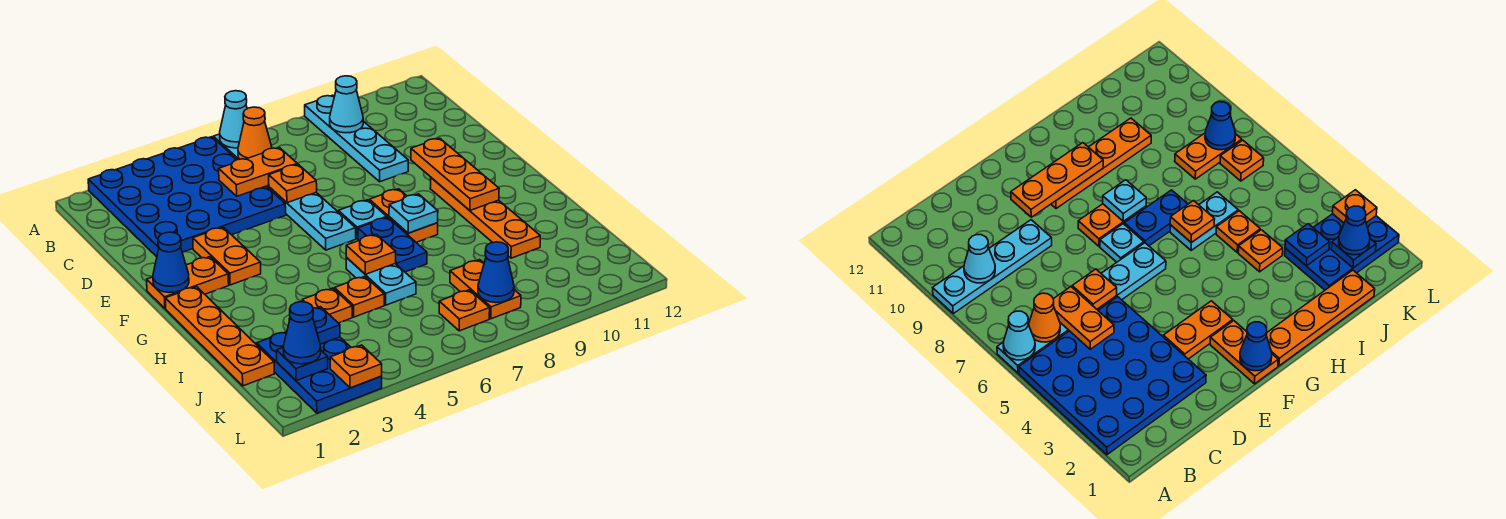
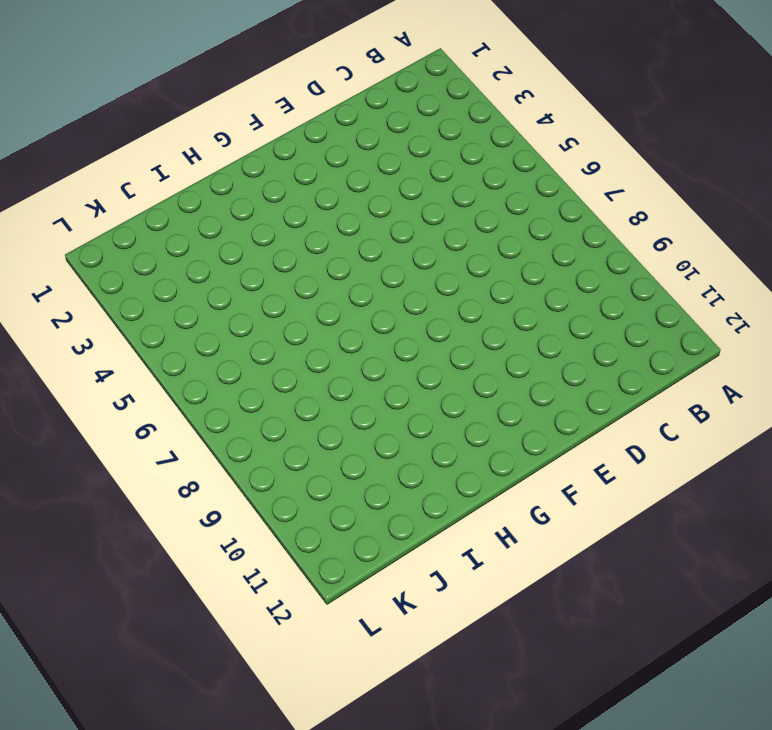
none -> blue plate A2:D5 level 1
none -> cyan plate A6:F6 level 1
none -> cyan plate A9:D9 level 1
none -> orange plate E3:F3 level 1

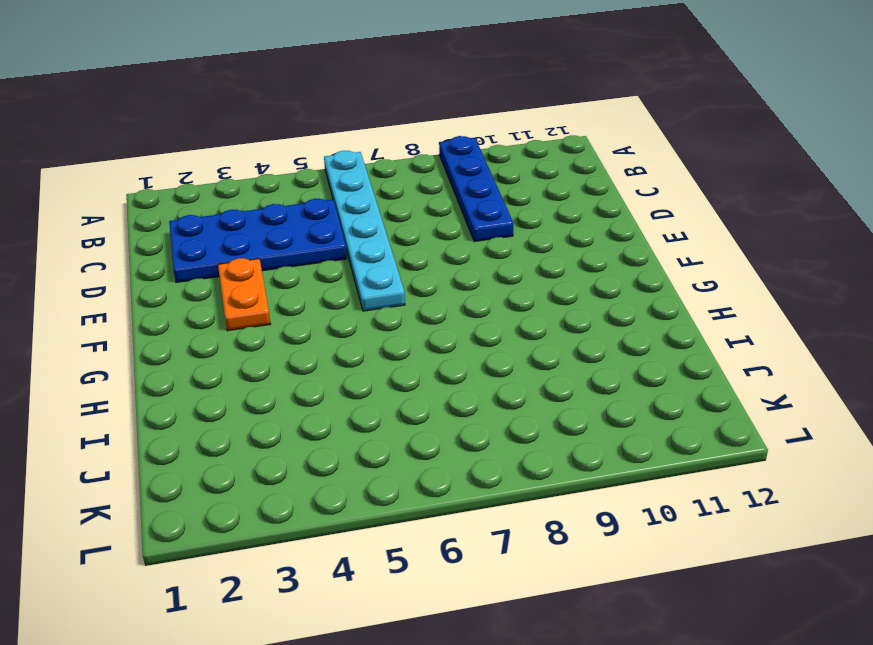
blue plate A9:D9 level 1 -> cyan plate A9:D9 level 1
blue plate C2:D5 level 1 -> blue plate A2:D5 level 1
none -> orange plate F1:F2 level 1
none -> cyan plate F7 level 1
none -> orange plate F8:G8 level 1
none -> orange plate F10:I10 level 1

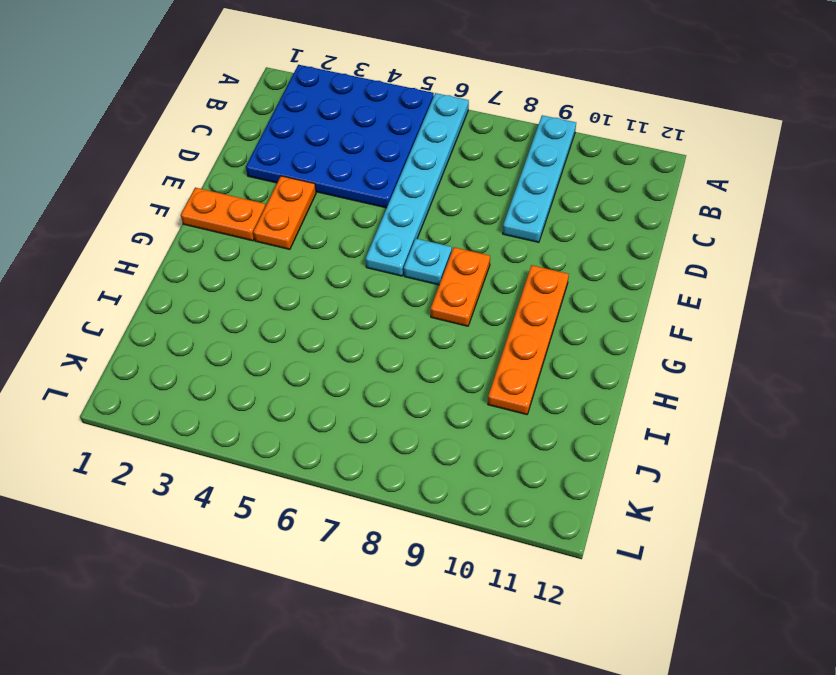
none -> orange plate G1:J1 level 1
none -> blue plate G7:H7 level 1
none -> cyan plate H6:I6 level 1
none -> orange plate I4 level 1

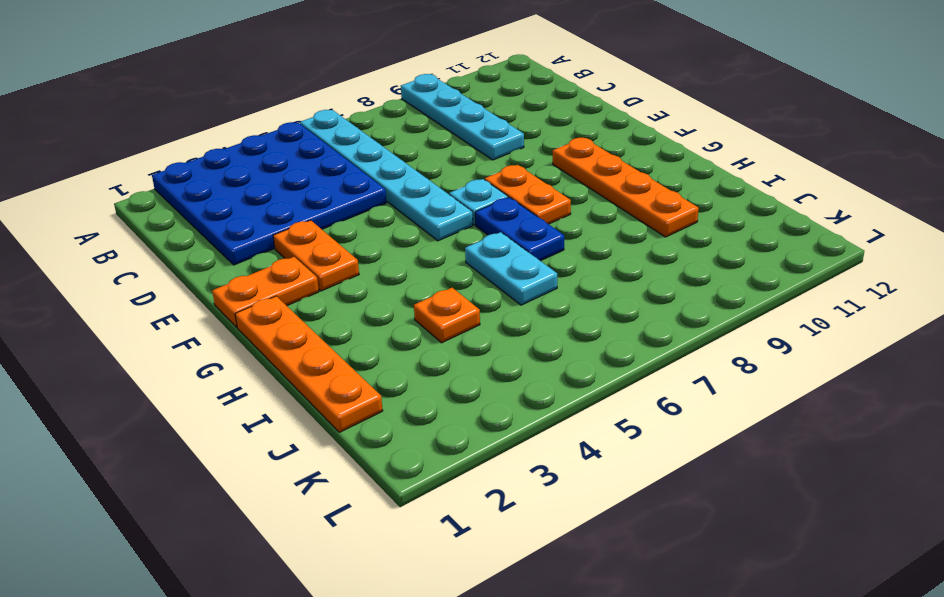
none -> orange plate I5 level 1
none -> blue plate J2:L3 level 1
none -> orange plate J8:K8 level 1
none -> orange plate K7 level 1

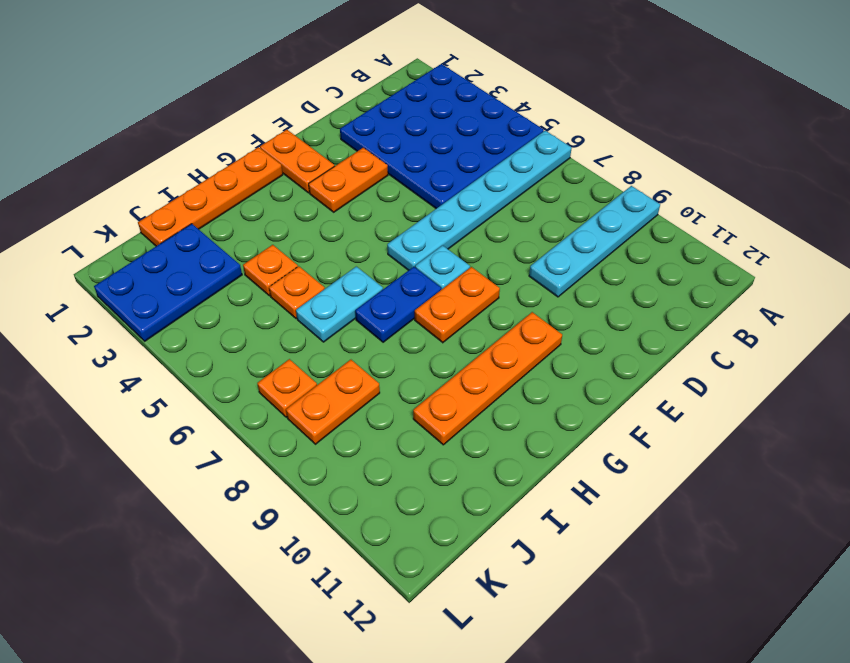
none -> cyan cone A6 level 2
none -> orange cone B6 level 2
none -> cyan cone B9 level 2
none -> orange plate C5:C6 level 2

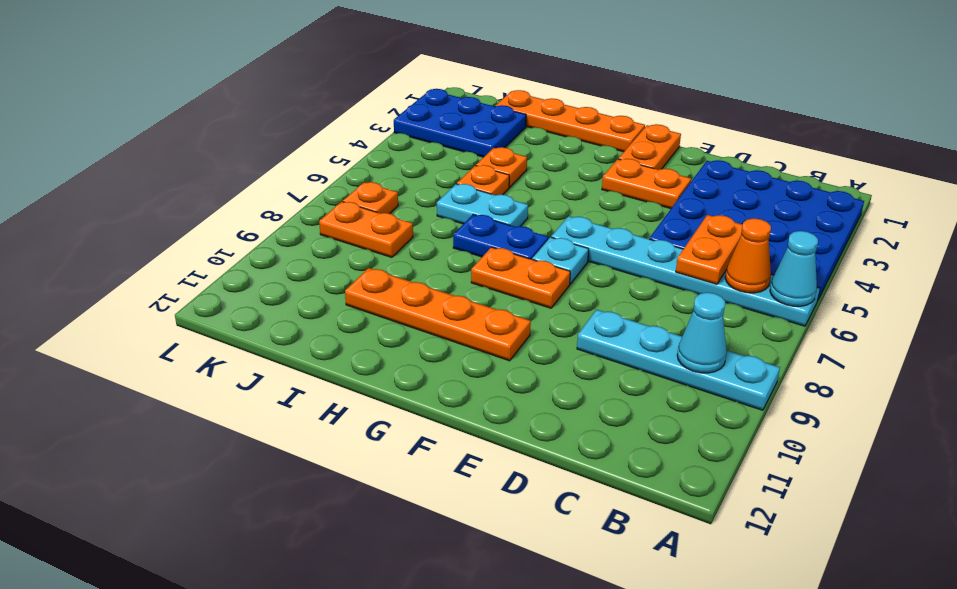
none -> orange plate D6 level 2
none -> orange plate E10:G10 level 2
none -> blue cone F1 level 2
none -> cyan plate G8 level 2

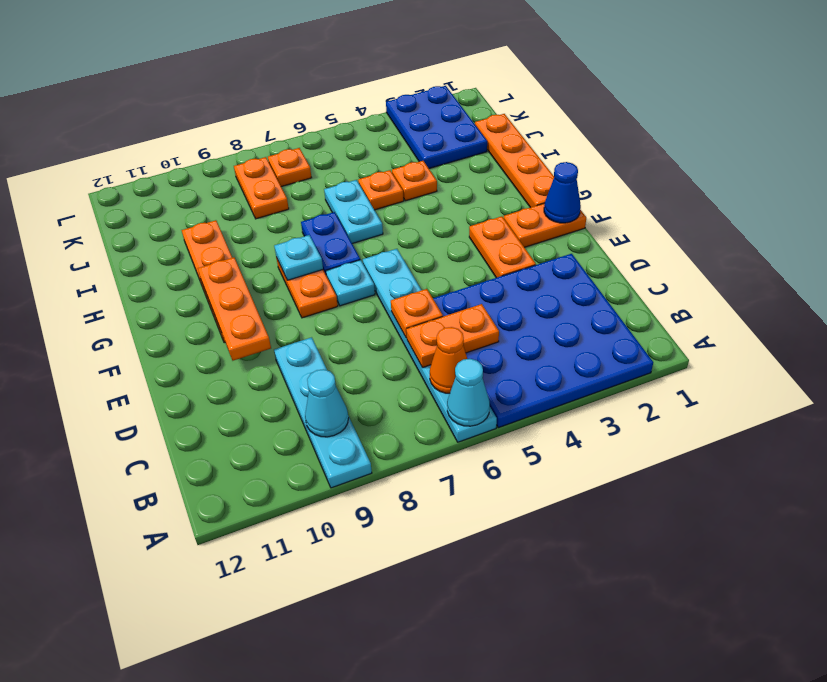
none -> orange plate H6 level 2
none -> blue plate J3 level 2
none -> blue plate K2 level 2
none -> blue cone K8 level 2

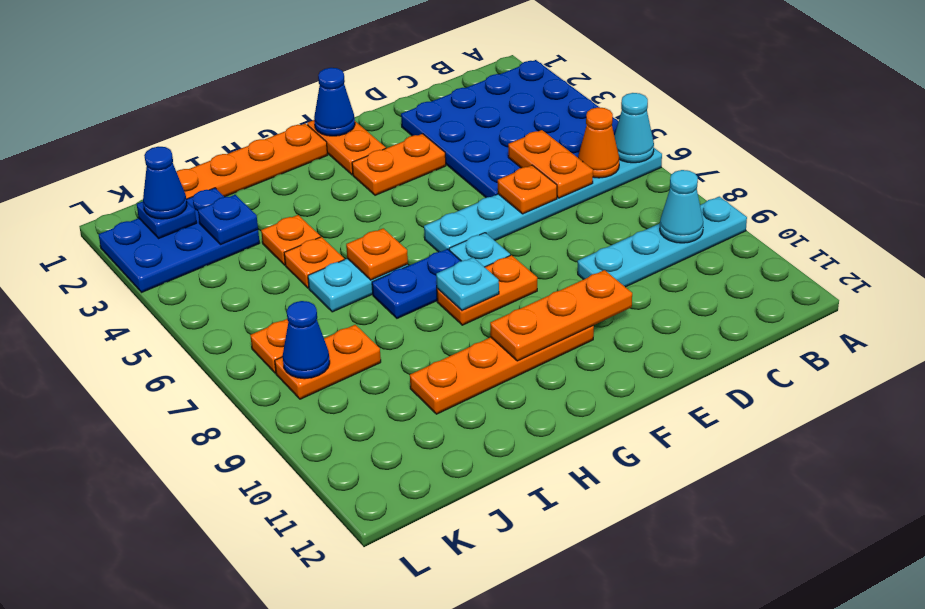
none -> orange plate L3 level 2

